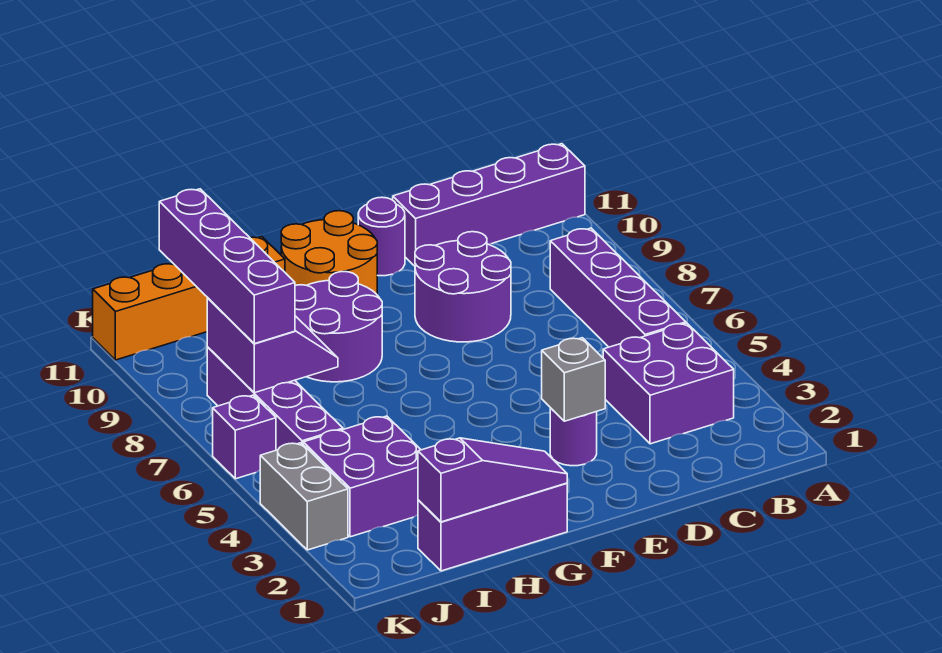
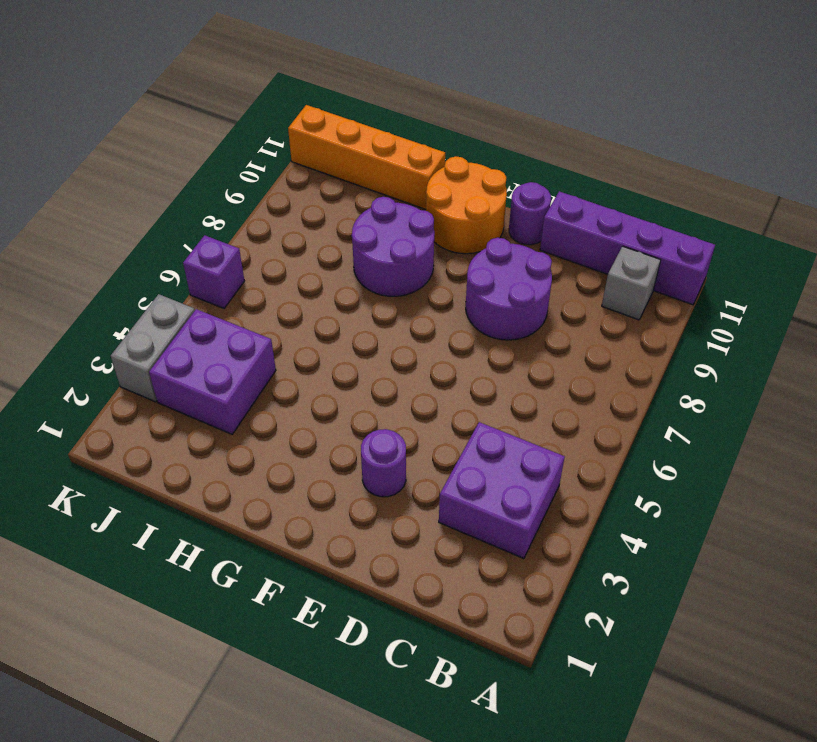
grey brick B10 level 1 -> grey brick E3 level 2
none -> purple brick B5:B8 level 1
none -> purple brick G1:I1 level 1
none -> purple brick J5:J8 level 1

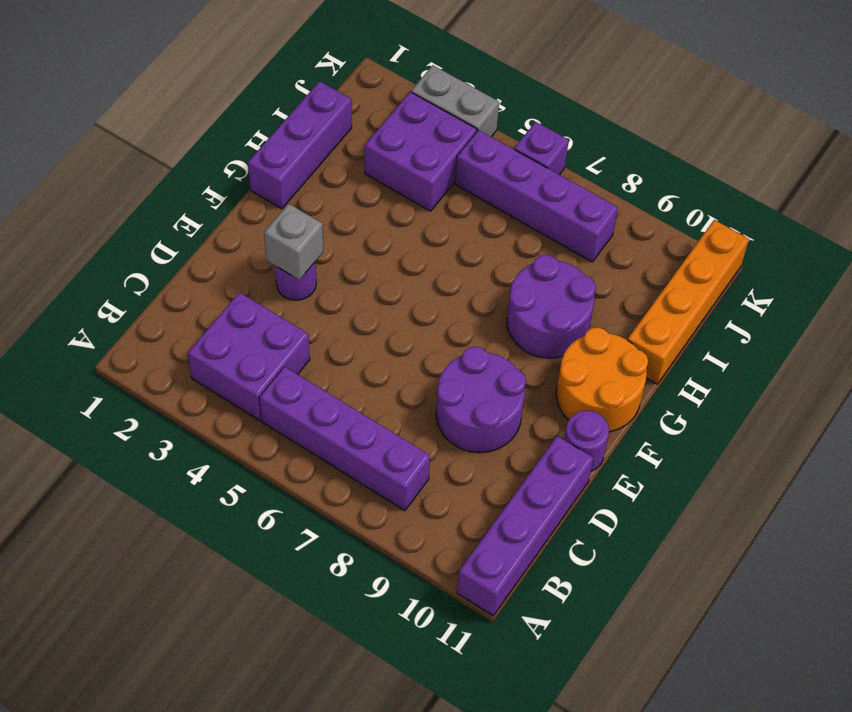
none -> purple slope G1:I1 level 2 top I
none -> purple slope I7:J8 level 2 top J
none -> purple brick J7:J10 level 3

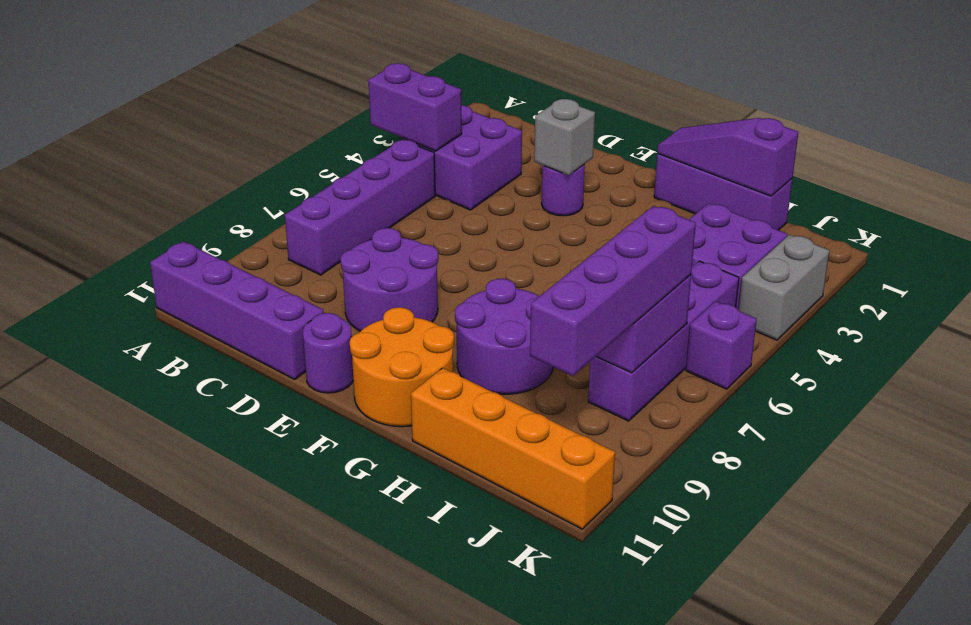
purple brick A4:B4 level 2 -> none

